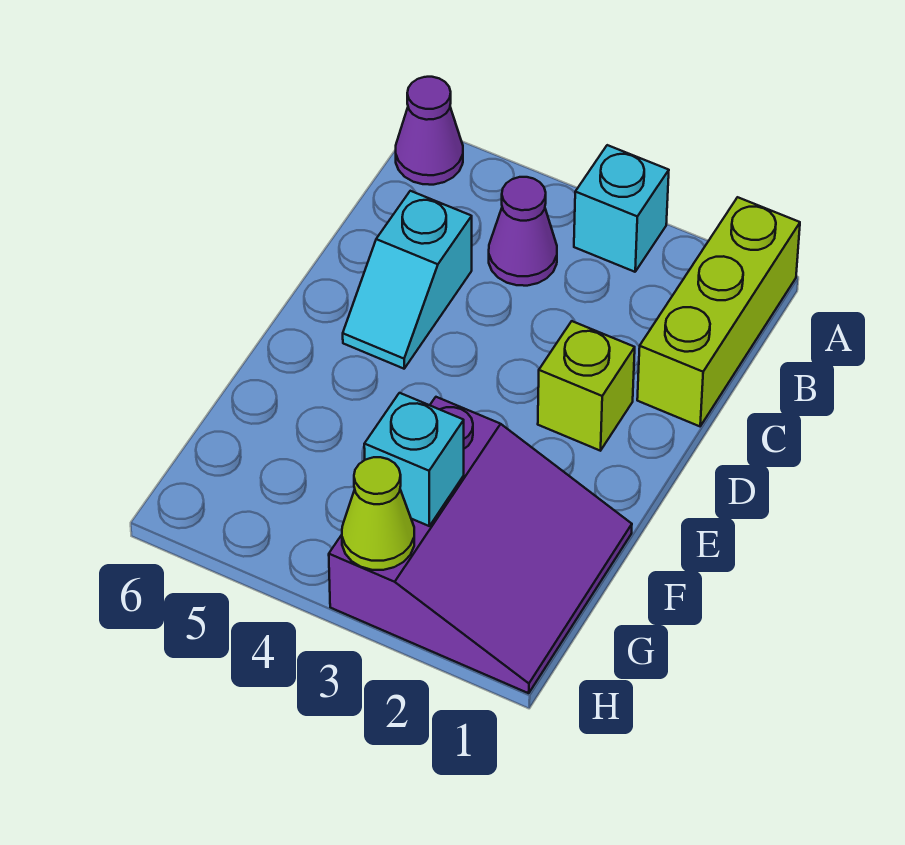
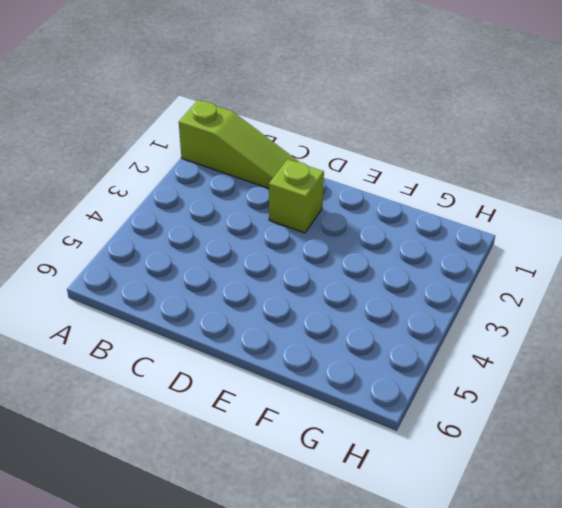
lime slope A1:C1 level 1 top A -> lime brick A1:C1 level 1
none -> cyan brick A3 level 1
none -> purple cone A6 level 1

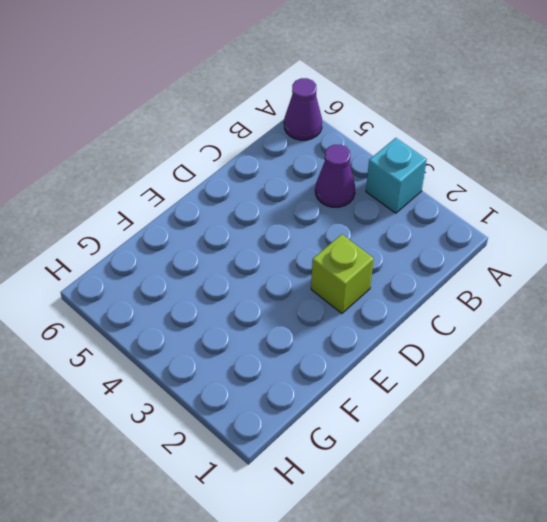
none -> lime brick A1:C1 level 1
none -> cyan slope C5:D5 level 1 top C

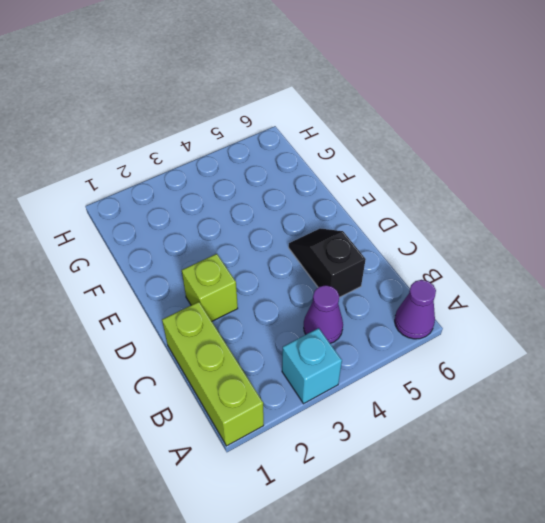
black slope C5:D5 level 1 top C -> cyan slope C5:D5 level 1 top C
none -> purple slope F1:H3 level 1 top 3
none -> cyan brick G3 level 2

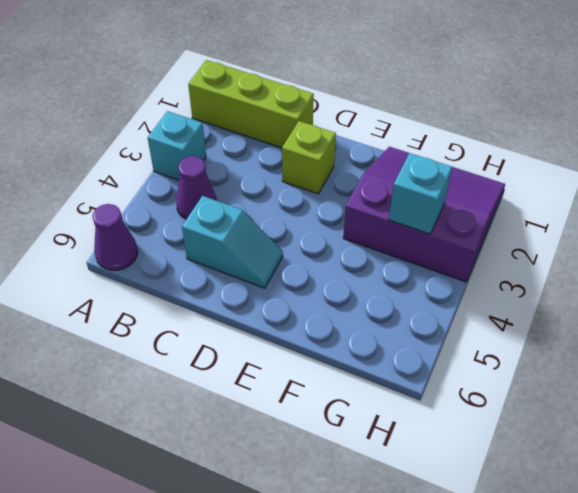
none -> lime cone H3 level 2

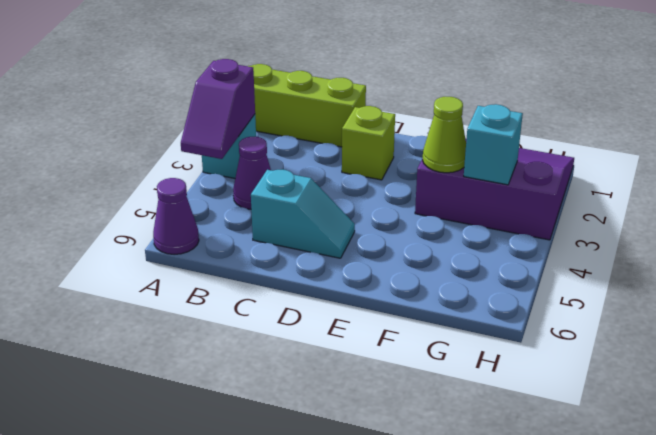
purple slope A3:A4 level 2 top 3 -> none
lime cone F3 level 2 -> lime cone H3 level 2

